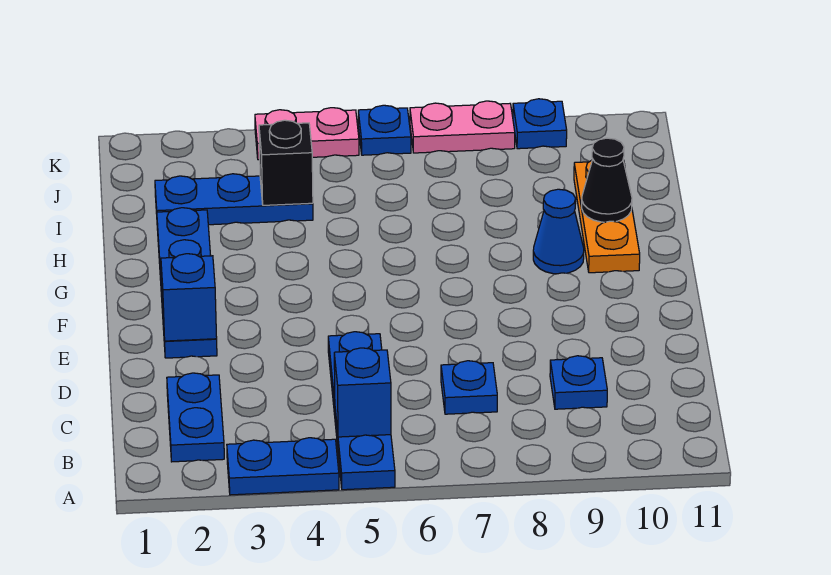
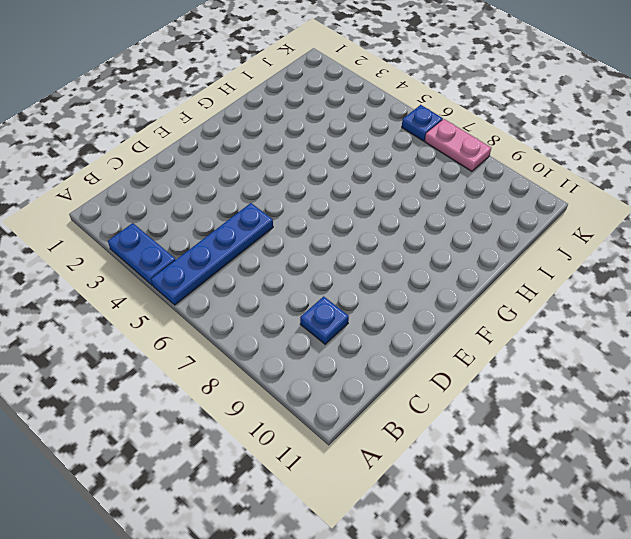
none -> blue plate B2:C2 level 1
none -> blue plate C7 level 1
none -> blue plate E2:H2 level 1

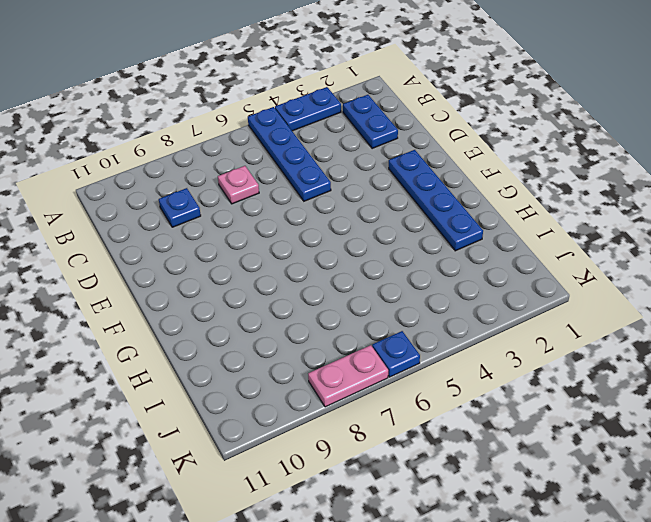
pink plate C7 level 1 -> blue plate C7 level 1
none -> blue cone G9 level 1
none -> orange plate G10:I10 level 1
none -> blue plate I2:I4 level 1

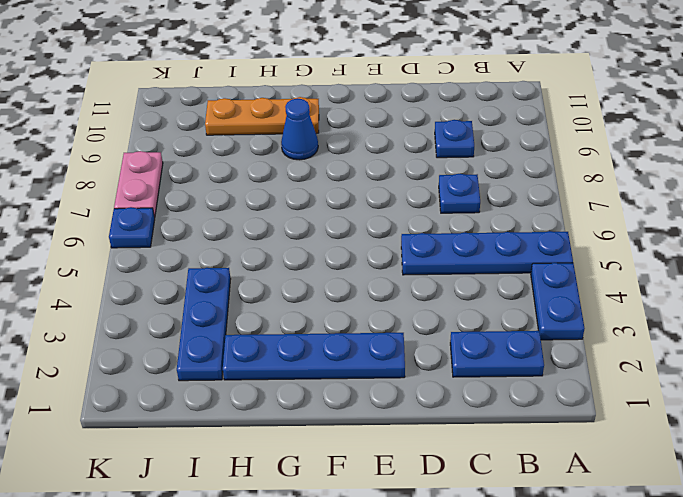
none -> pink plate K4:K5 level 1
none -> blue plate K9 level 1
none -> blue brick B5 level 2

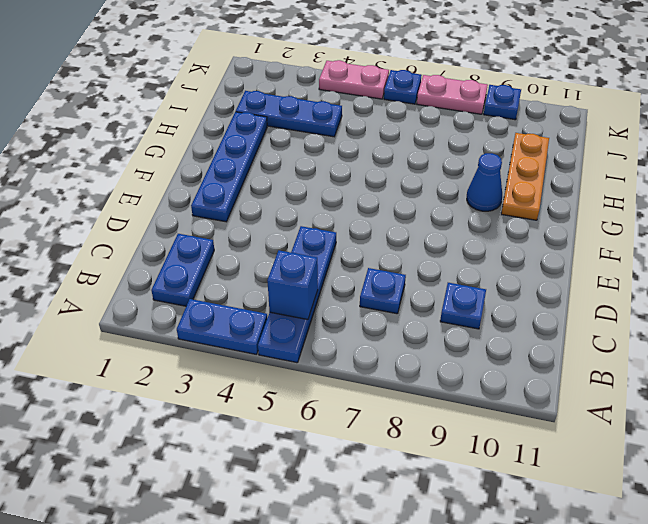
none -> blue brick E2 level 2
none -> black cone H10 level 2
none -> black brick I4 level 2

